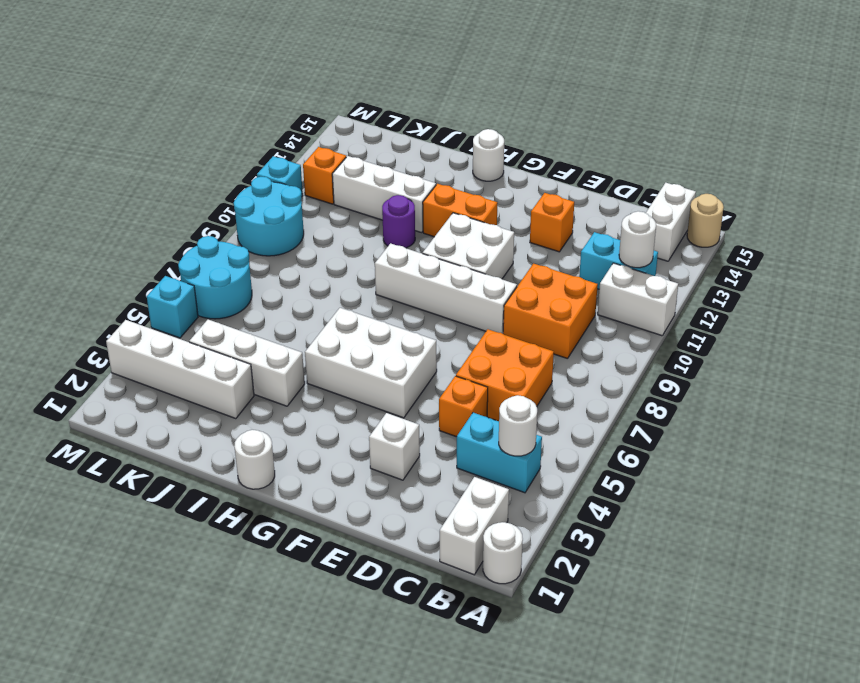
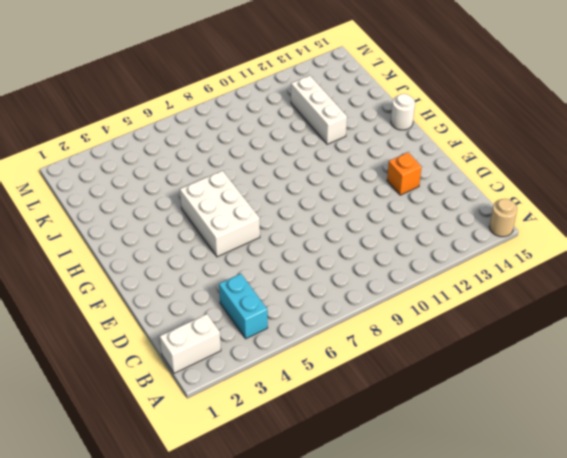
none -> white round brick A1 level 1
none -> white brick A11:B11 level 1
none -> cyan brick B12:C12 level 1

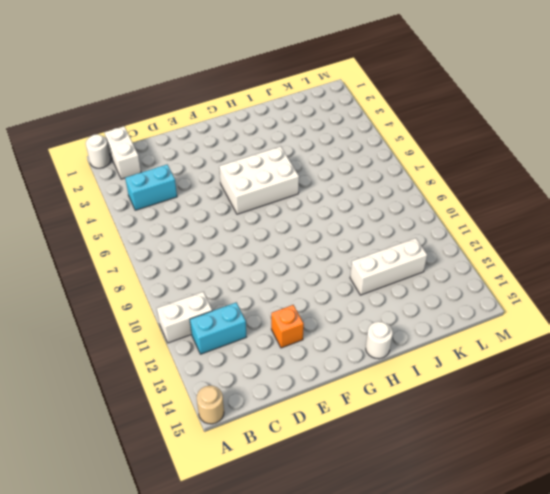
none -> white brick B14:B15 level 1
none -> orange brick C6:D7 level 1
none -> orange brick C9:D10 level 1

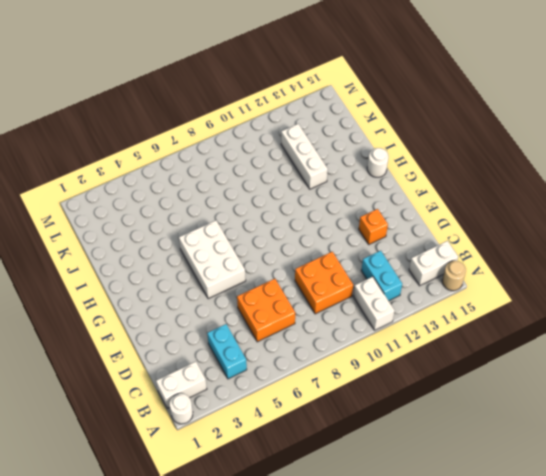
none -> orange brick D5 level 1
none -> white brick E3 level 1
none -> white brick E9:H9 level 1

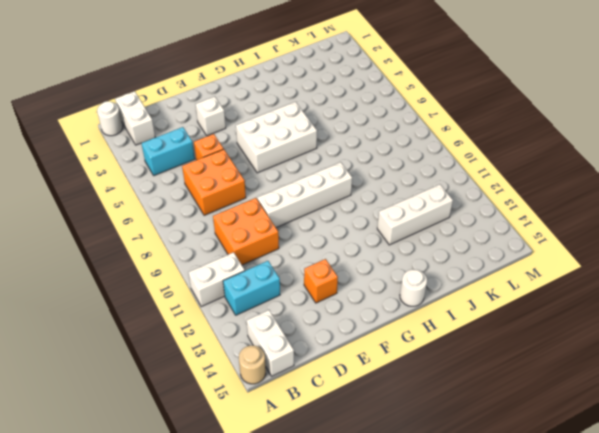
none -> white brick F10:G11 level 1
none -> orange brick G12:H12 level 1
none -> white round brick H1 level 1

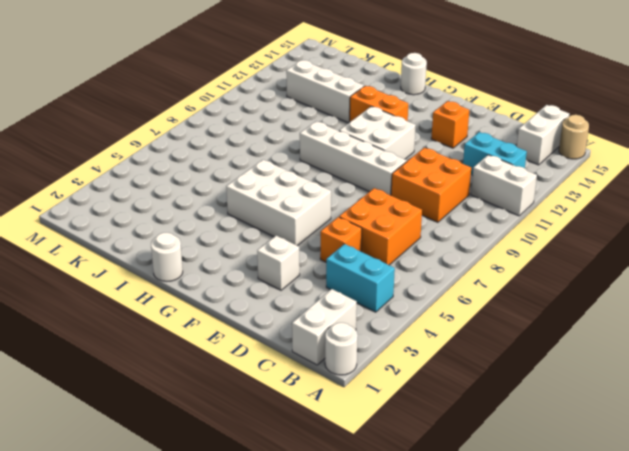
none -> white brick I4:K4 level 1
none -> purple round brick I11 level 1
none -> white brick J3:M3 level 1

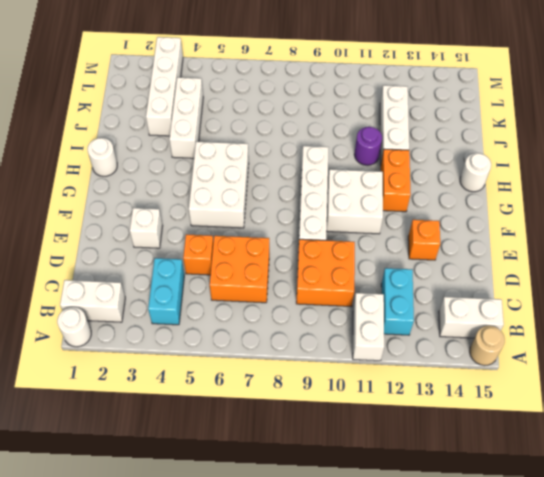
none -> cyan round brick L6:M7 level 1
none -> cyan round brick L9:M10 level 1
none -> orange brick L12 level 1

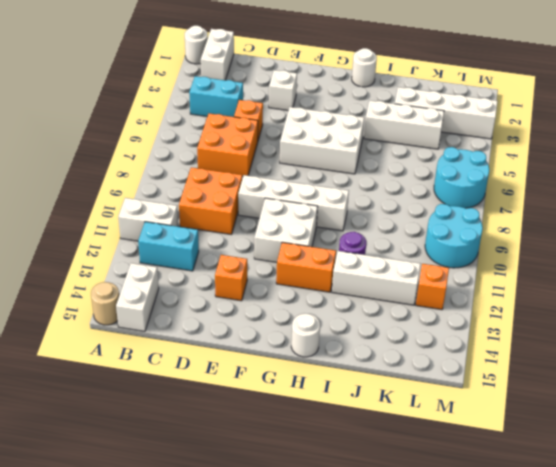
none -> cyan brick M5 level 1
none -> cyan brick M11 level 1
none -> white round brick B4 level 2

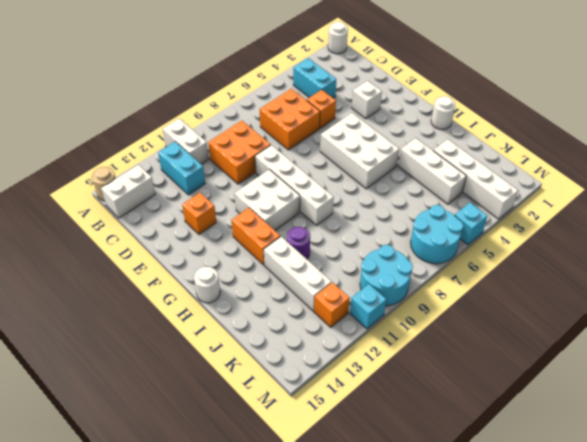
none -> white brick B1:B2 level 1
none -> white round brick B4 level 2
none -> white round brick B12 level 2

